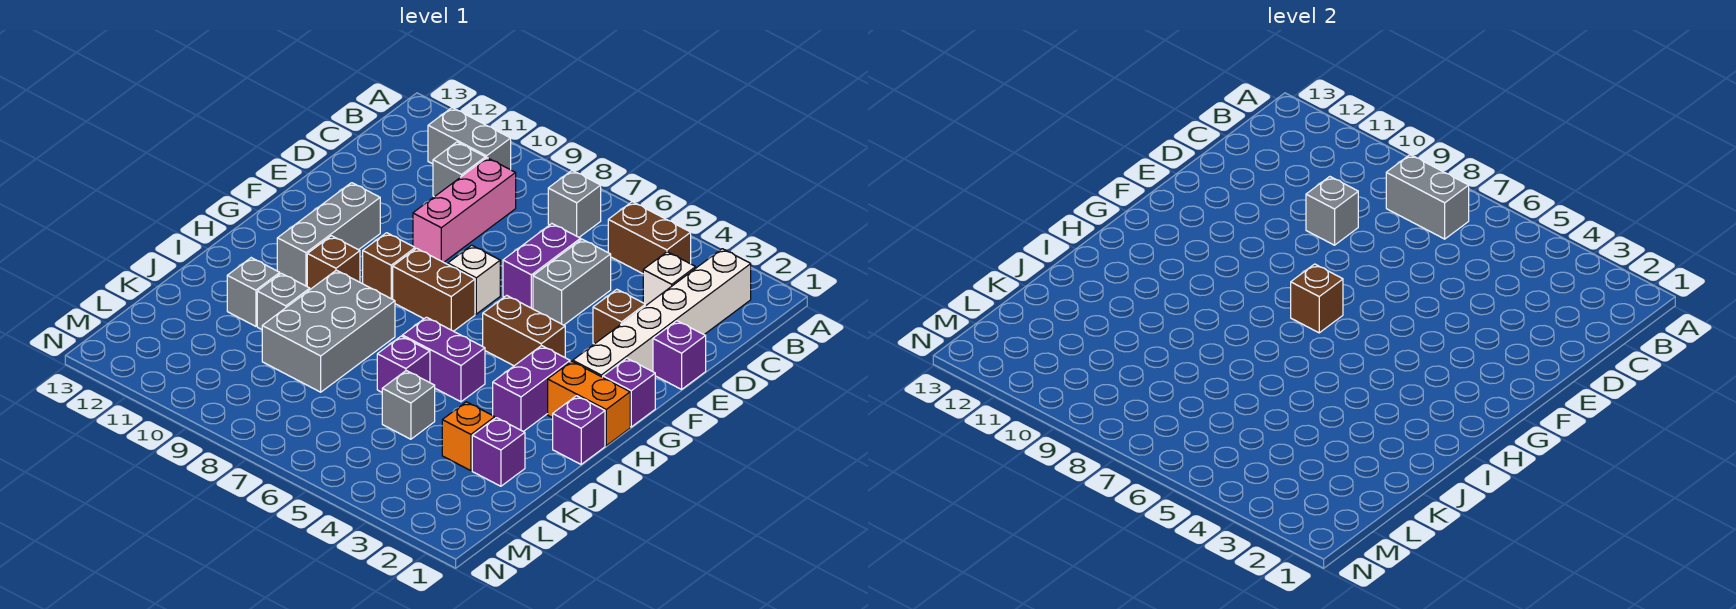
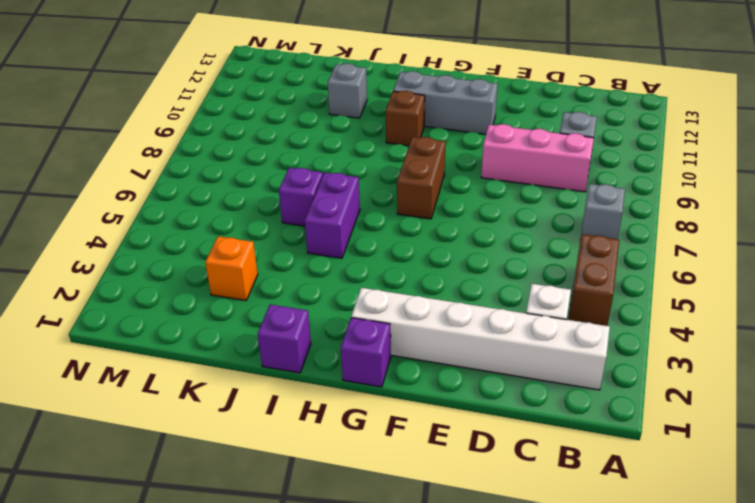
none -> grey brick B10:B11 level 1
none -> grey brick D5:E5 level 1
none -> purple brick D6:E6 level 1
none -> purple brick E1 level 1

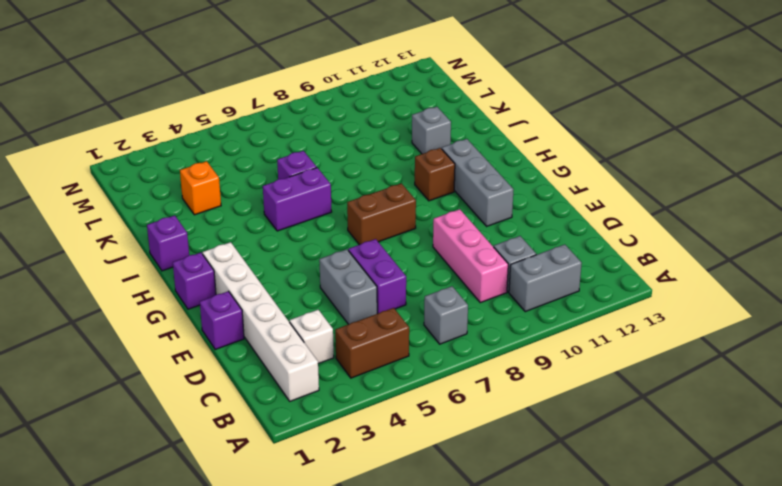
none -> brown brick E3 level 1
none -> white brick F7 level 1
none -> brown brick G4:G5 level 1
none -> brown brick G9 level 1

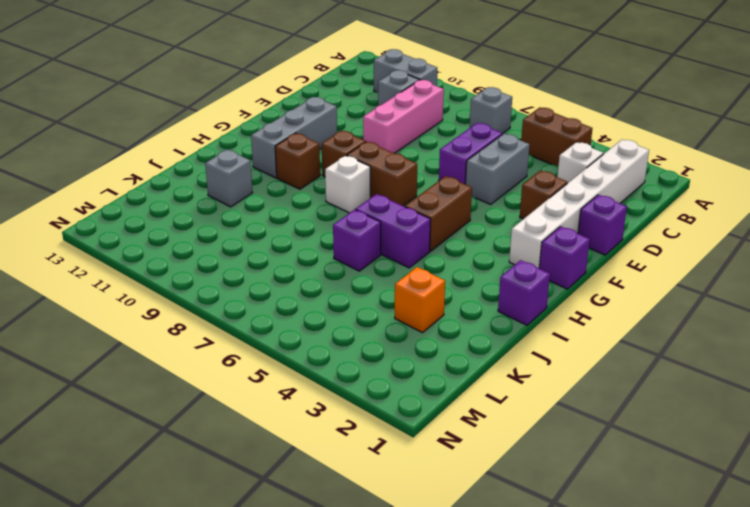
brown brick G5:H5 level 1 -> brown brick G4:G5 level 1
white brick H8 level 1 -> white brick F7 level 1
none -> orange brick H1:H2 level 1
none -> purple brick H3:I3 level 1
none -> grey brick I8:K9 level 1
none -> grey brick J10 level 1

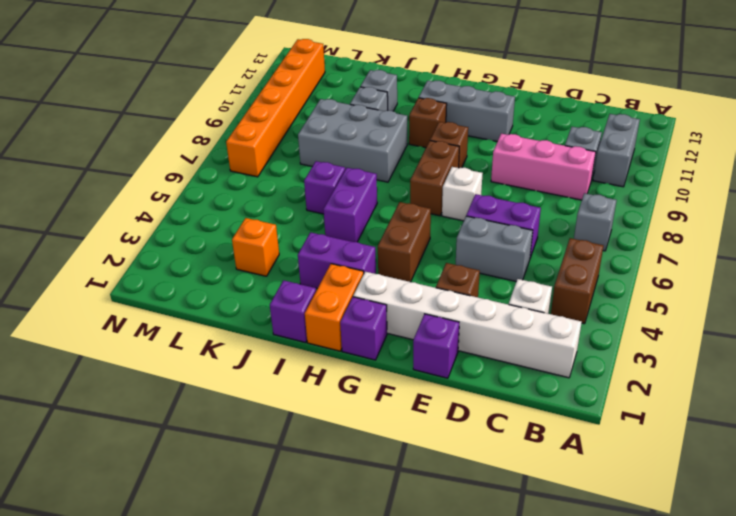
orange brick M7:M12 level 1 -> none
none -> purple brick K2 level 1
none -> grey brick K5 level 1
none -> grey brick B7:B8 level 2
none -> grey brick D9 level 2

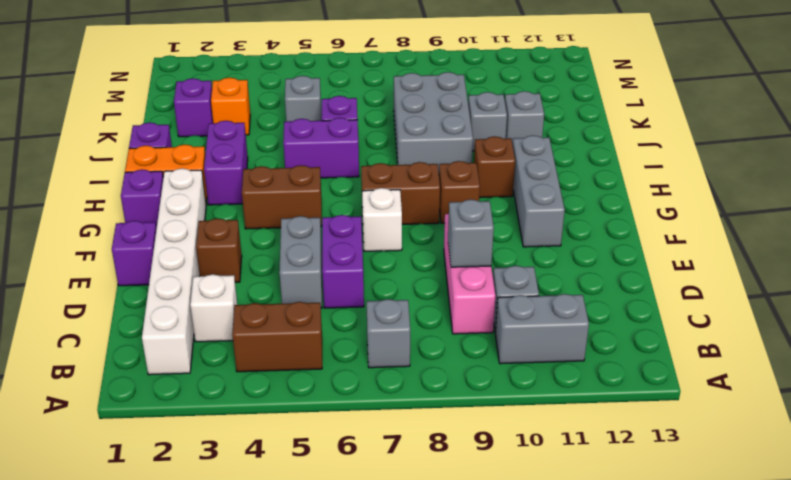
none -> grey brick B7:B8 level 2
none -> brown brick G7 level 2

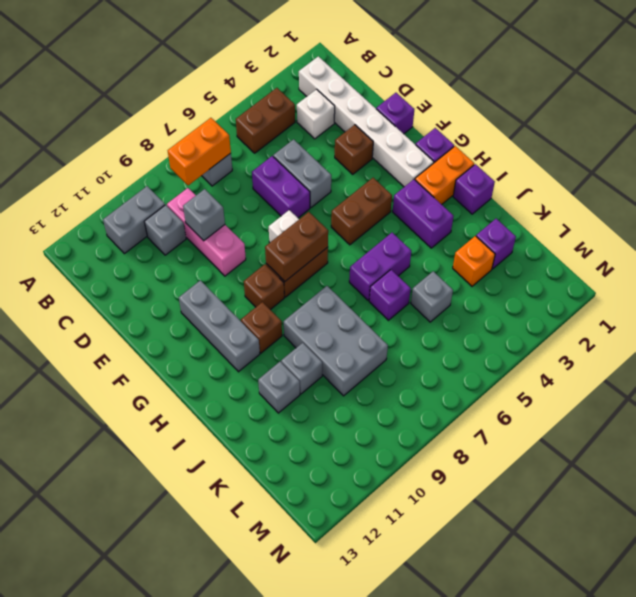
orange brick B7:B8 level 2 -> grey brick B7:B8 level 2
brown brick G7:G8 level 2 -> brown brick G7 level 2

